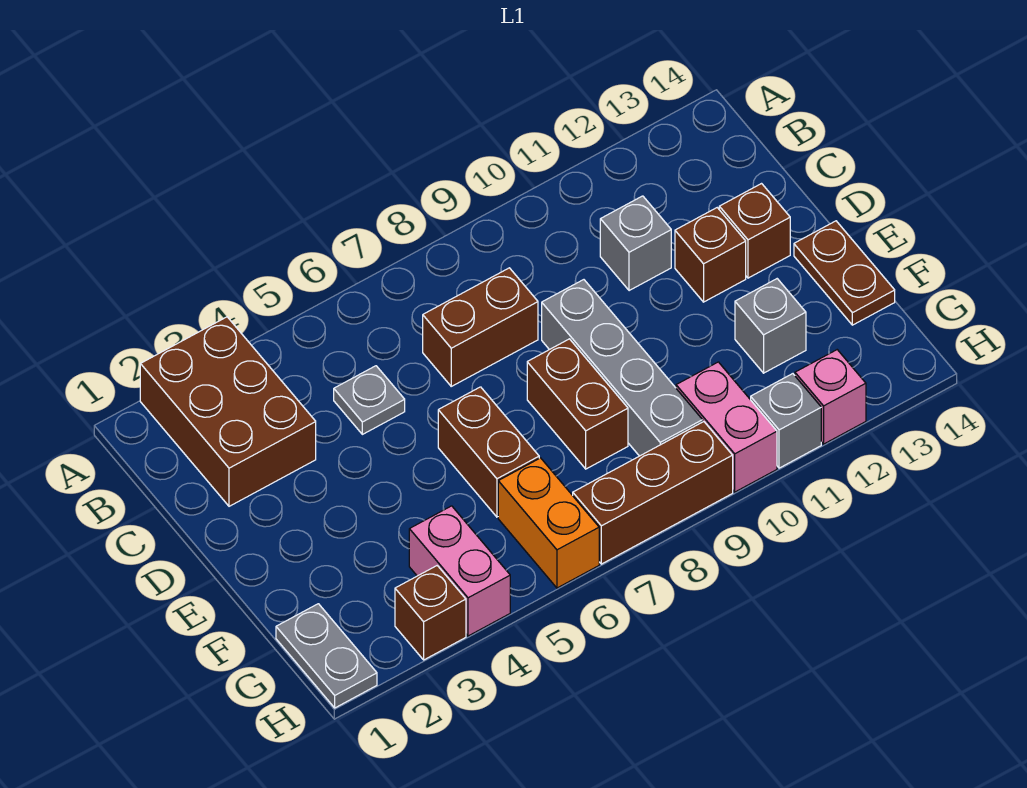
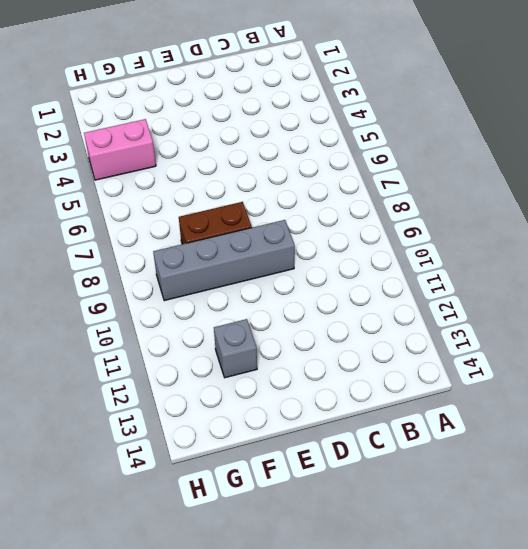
none -> brown brick A2:C3 level 1
none -> grey plate C5 level 1
none -> brown brick C7:C8 level 1

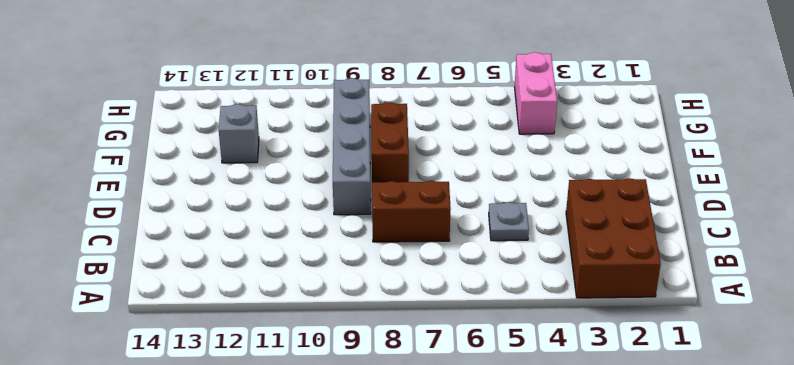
none -> grey brick C11 level 1
none -> brown brick D12 level 1
none -> brown brick D13 level 1

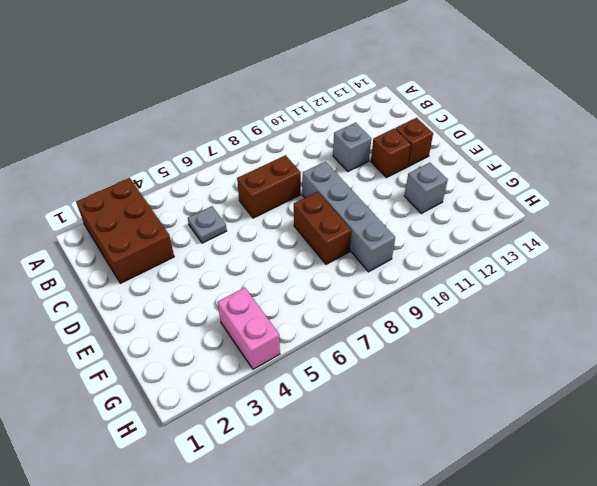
none -> brown brick E6:F6 level 1
none -> brown plate E14:F14 level 1
none -> grey plate G1:H1 level 1

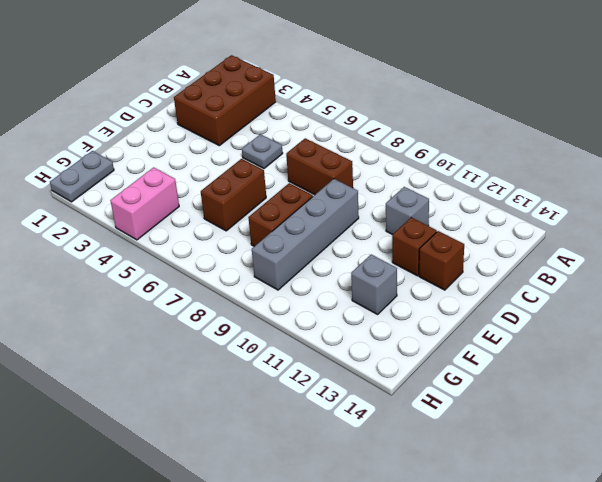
none -> brown plate E14:F14 level 1
none -> orange brick G6:H6 level 1
none -> pink brick G10:H10 level 1

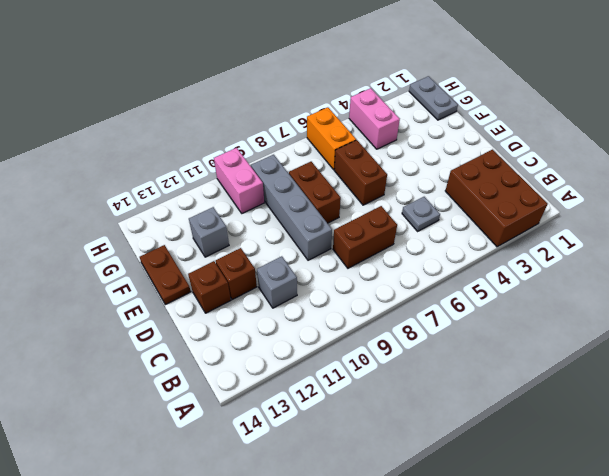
none -> brown brick H3 level 1
none -> brown brick H7:H9 level 1
none -> grey brick H11 level 1

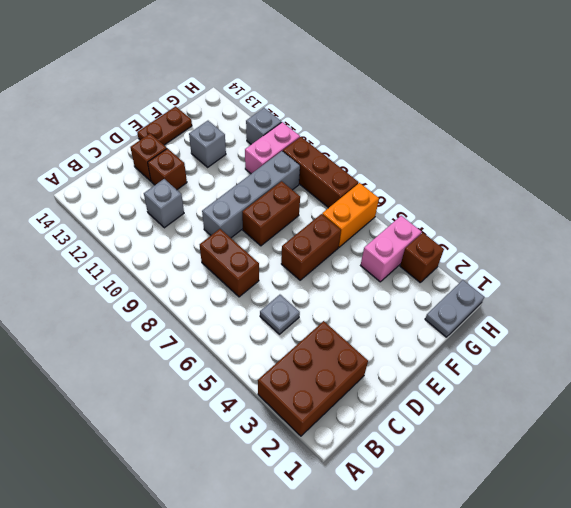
none -> pink brick H12 level 1

